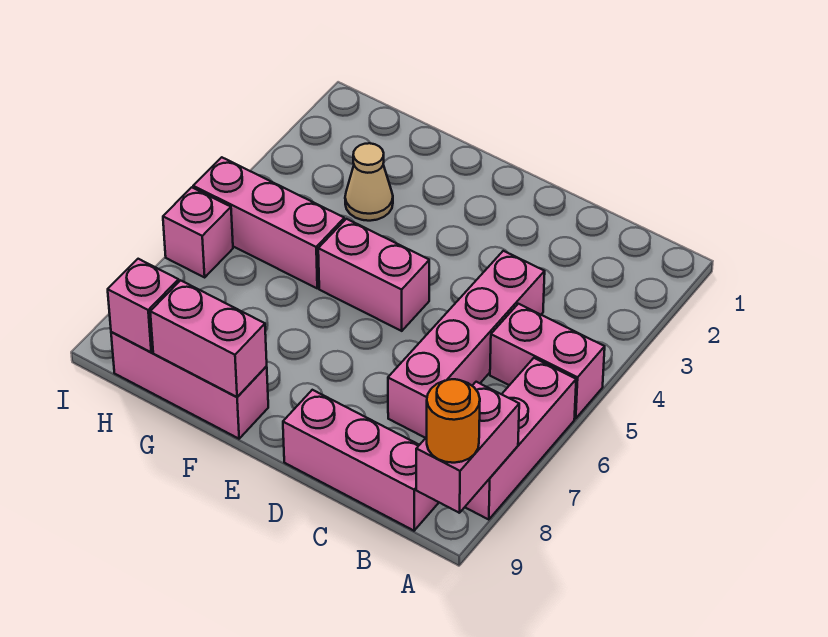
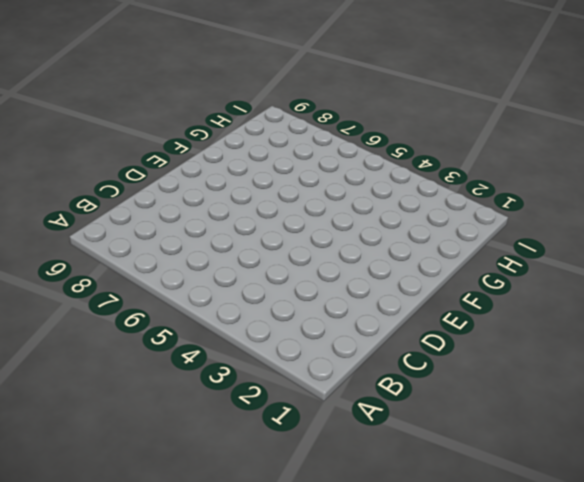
none -> pink brick A5:B5 level 1
none -> pink brick A6:A8 level 1
none -> pink brick B9:D9 level 1

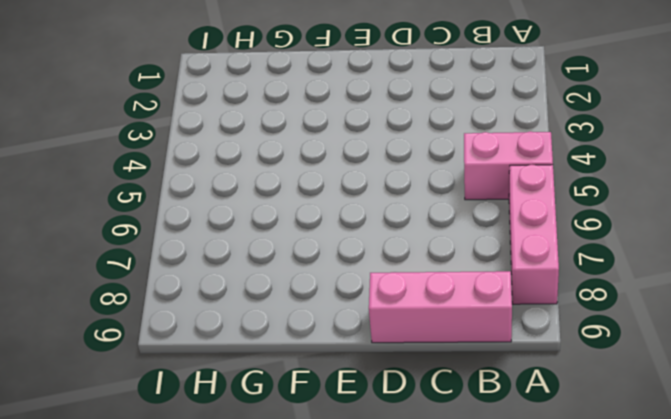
none -> pink brick C4:C7 level 1
none -> pink brick E5:F5 level 1
none -> pink brick F9:H9 level 1

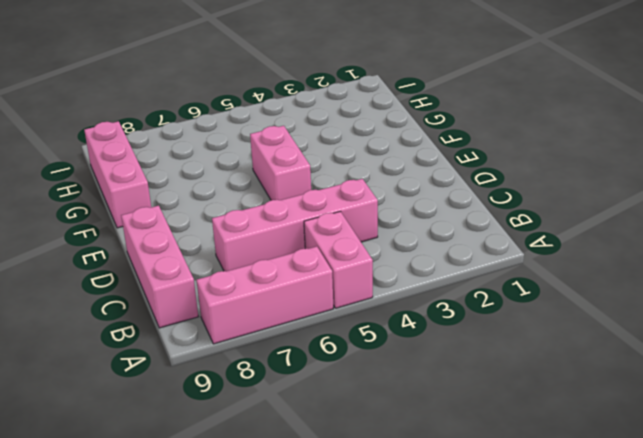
none -> tan cone G3 level 1
none -> pink brick G5:I5 level 1
none -> pink brick I6 level 1

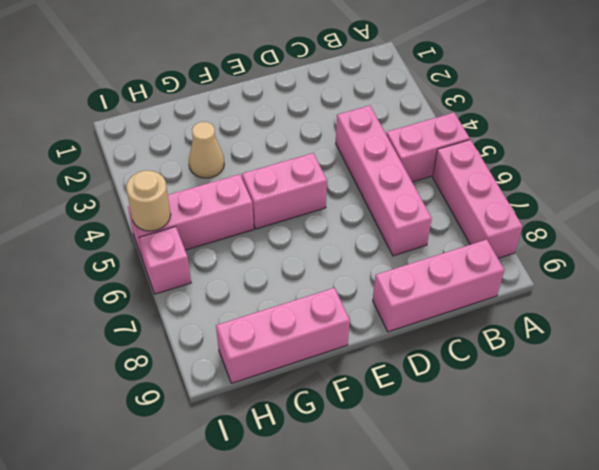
tan round brick I5 level 2 -> none
none -> pink brick A8:A9 level 2
none -> pink brick F9:G9 level 2
none -> pink brick H9 level 2

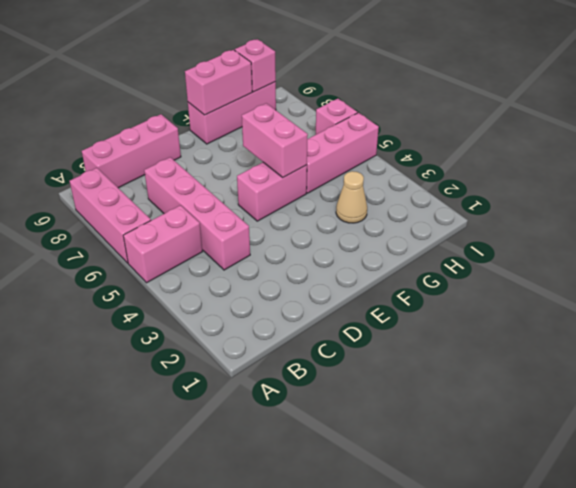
pink brick F5:F6 level 2 -> pink brick A8:A9 level 2
none -> orange round brick A9 level 3

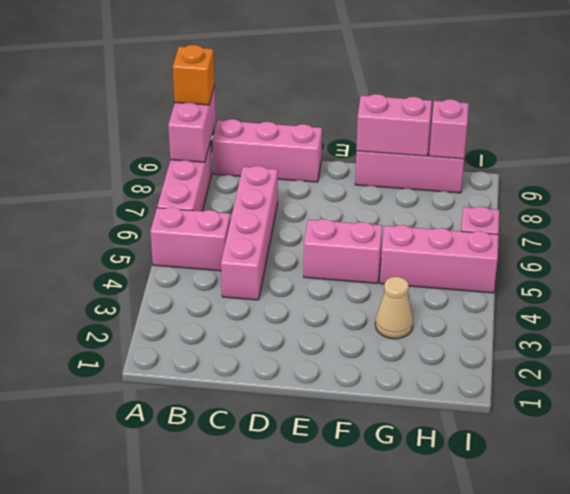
orange brick A9 level 3 -> orange round brick A9 level 3

